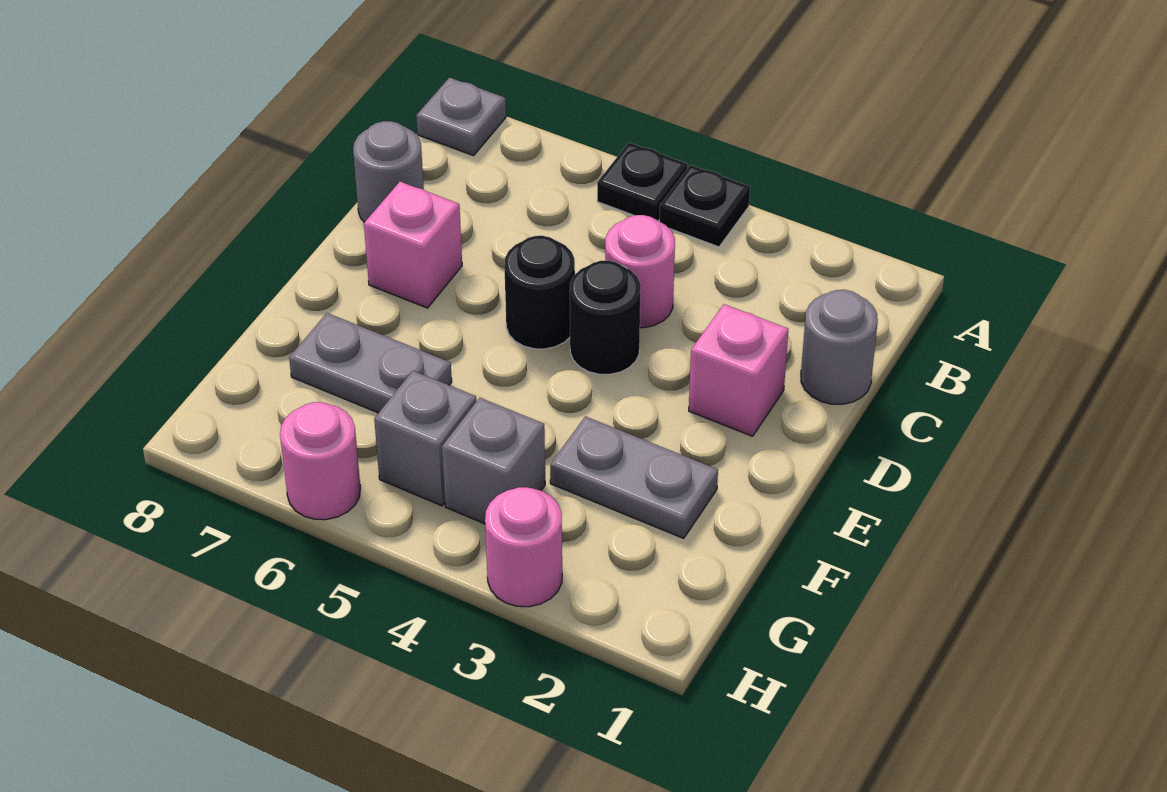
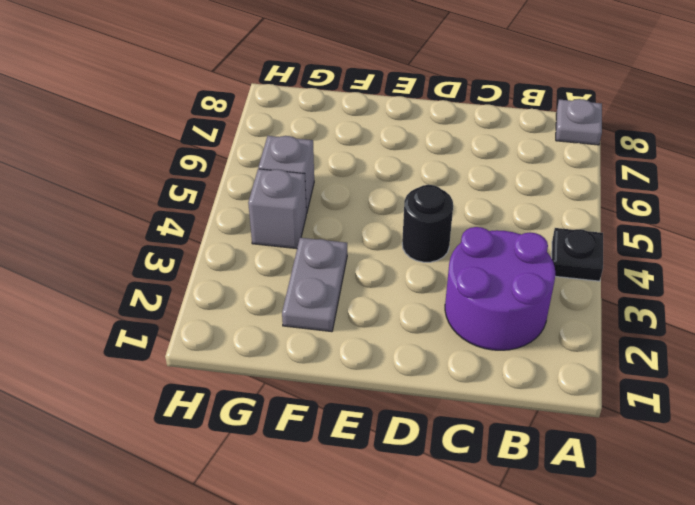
purple round brick B2:C3 level 1 -> none
none -> black plate A5 level 1
none -> grey round brick C1 level 1
none -> pink round brick C4 level 1

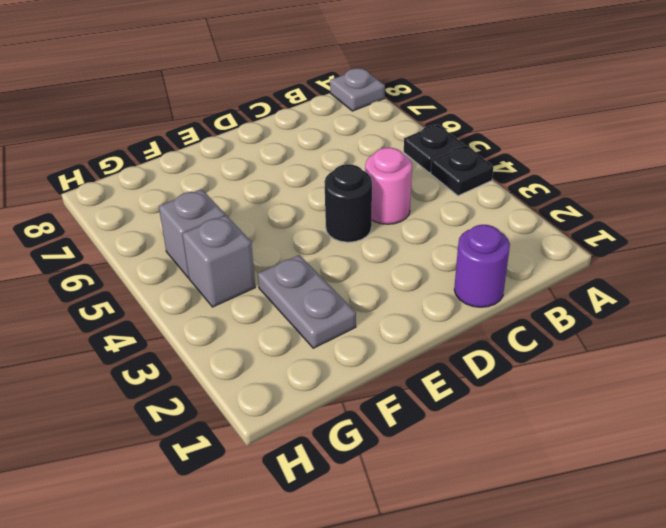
purple round brick C1 level 1 -> grey round brick C1 level 1
none -> grey round brick C8 level 1
none -> pink brick D2 level 1
none -> black round brick D5 level 1

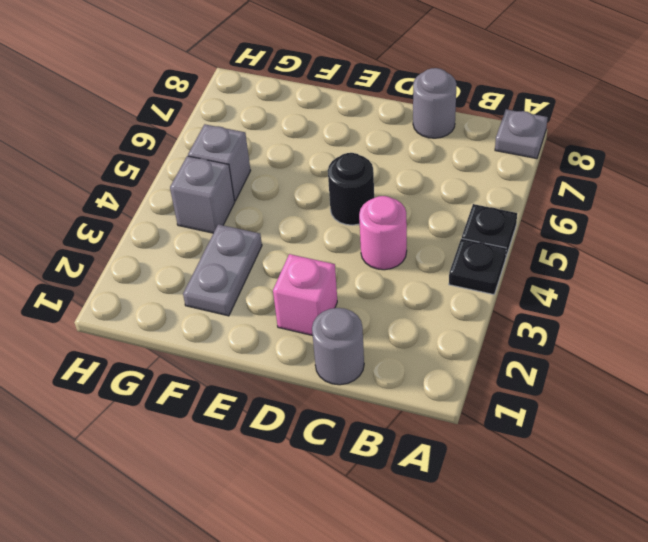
none -> black round brick D4 level 1
none -> pink brick D7 level 1
none -> grey plate F6:F7 level 1

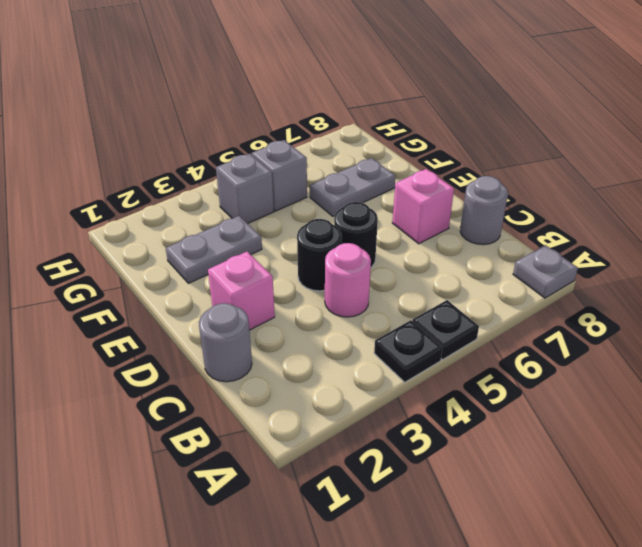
none -> pink round brick H3 level 1
none -> pink round brick H6 level 1

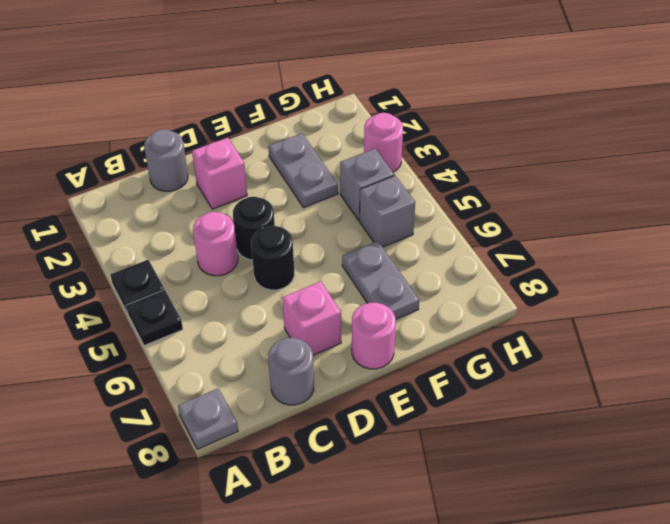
pink round brick E8 level 1 -> pink round brick H6 level 1

